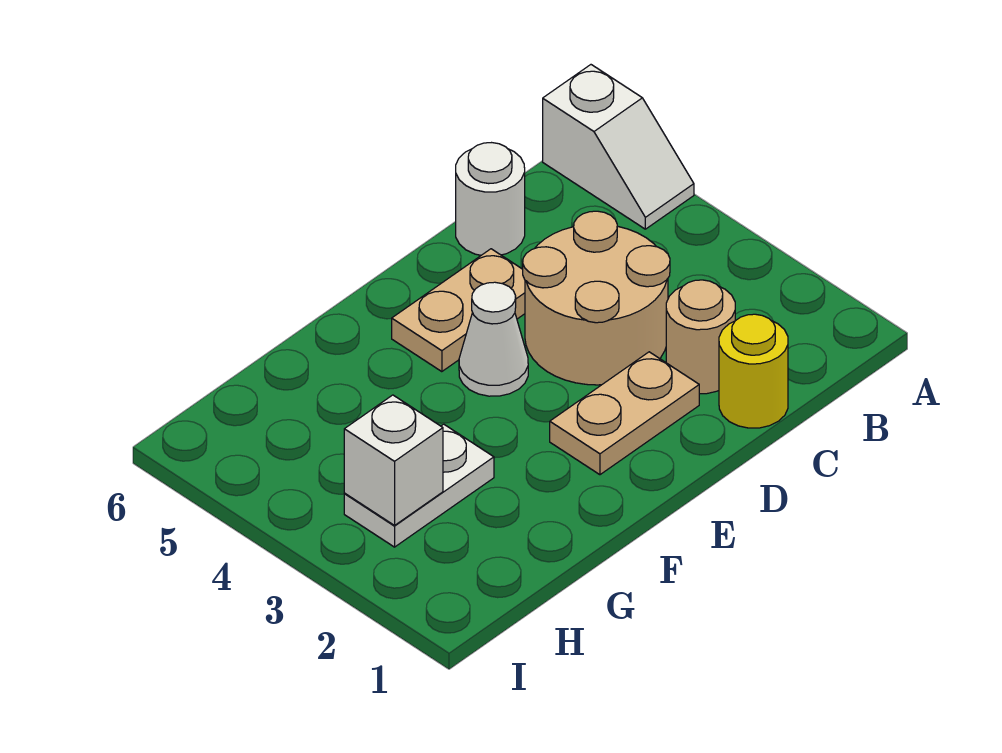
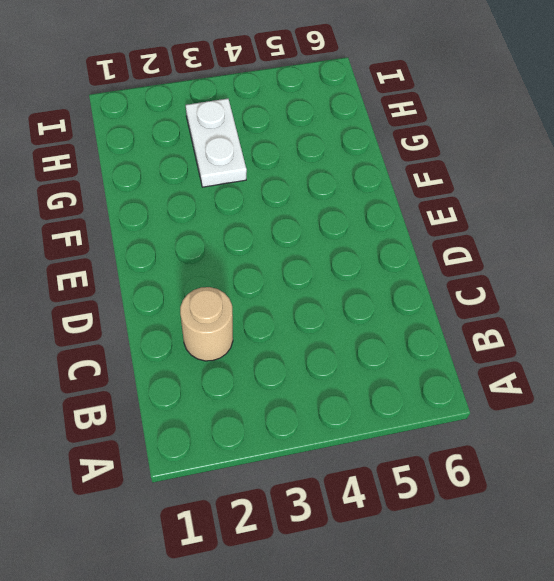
none -> white slope A5:A6 level 1 top 6
none -> yellow round brick C1 level 1

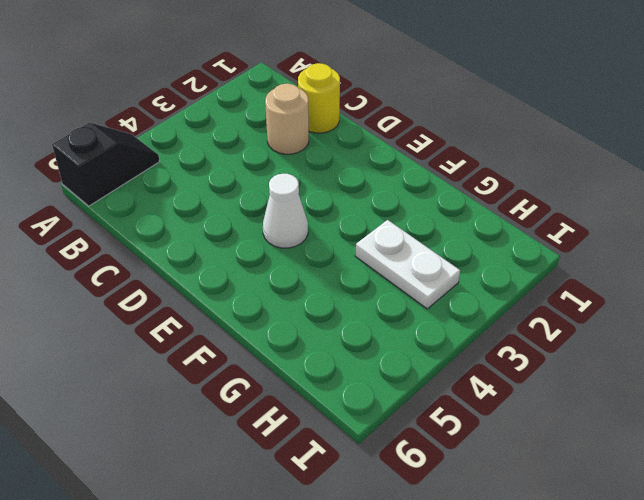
black slope A5:A6 level 1 top 6 -> white slope A5:A6 level 1 top 6
none -> tan round brick C3:D4 level 1
none -> white round brick C6 level 1

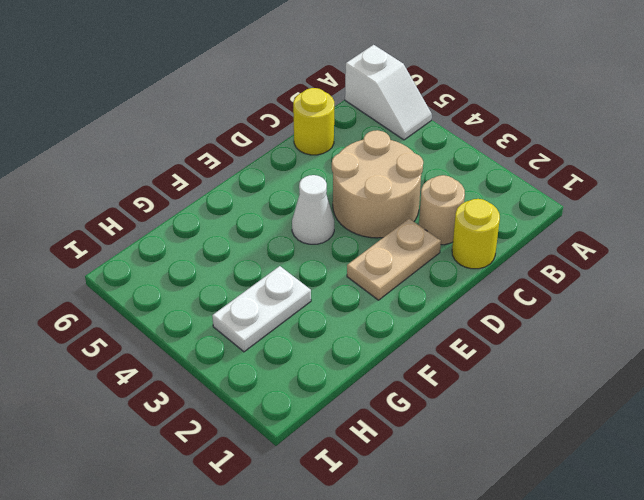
yellow round brick C6 level 1 -> white round brick C6 level 1
none -> tan plate D5:E5 level 1
none -> white brick H3 level 2

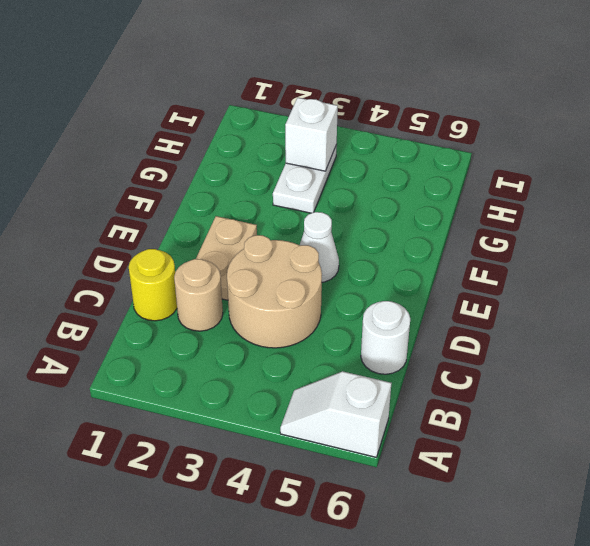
none -> tan plate D5:E5 level 1

